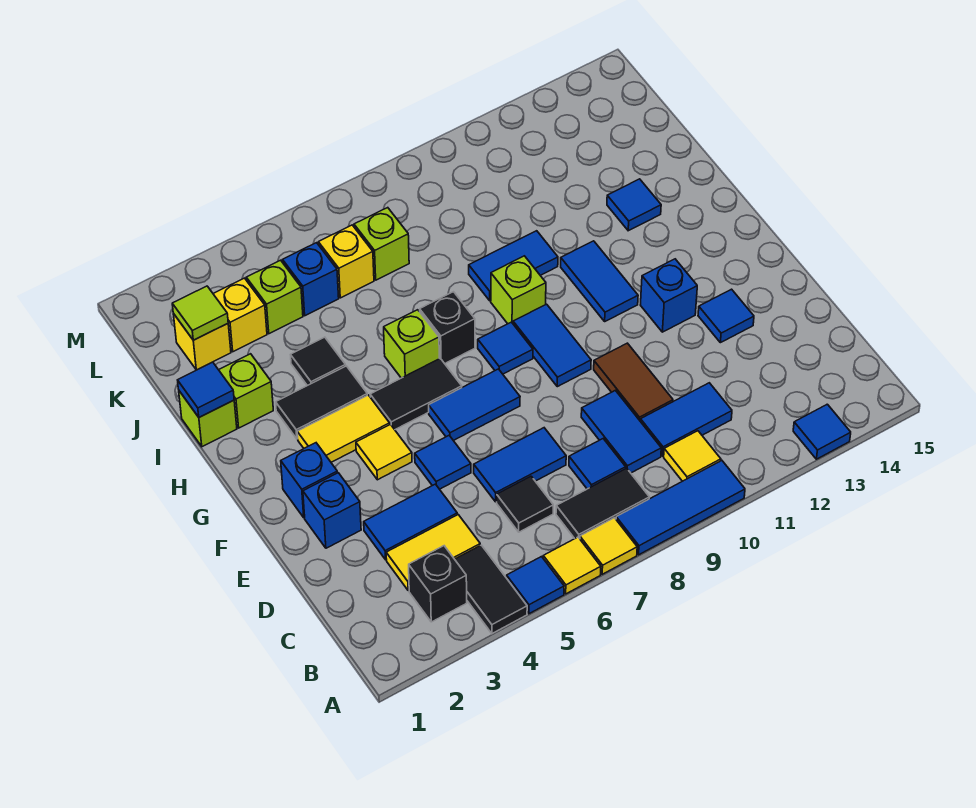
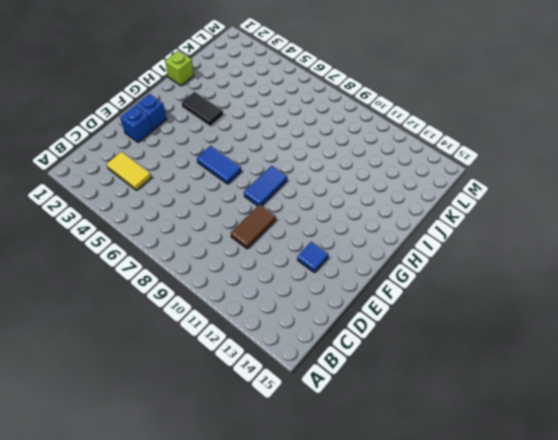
none -> black tile A4:B4 level 1
none -> blue tile A5 level 1
none -> yellow tile A6 level 1
none -> yellow tile A7 level 1

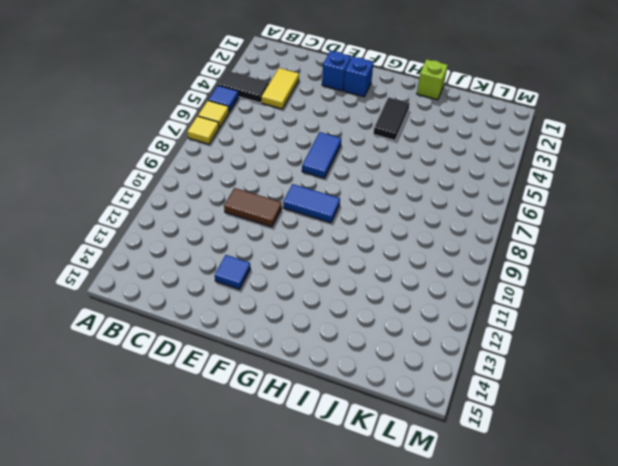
none -> blue tile A8:A10 level 1
none -> blue tile A13 level 1
none -> black brick B3 level 1
none -> black tile B7:B8 level 1

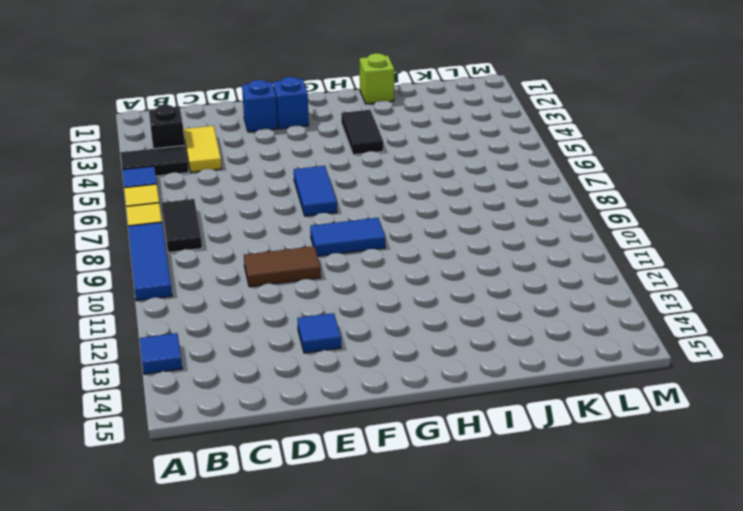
none -> yellow tile B10 level 1
none -> black tile C6 level 1
none -> blue tile C8 level 1
none -> blue tile C9:D9 level 1

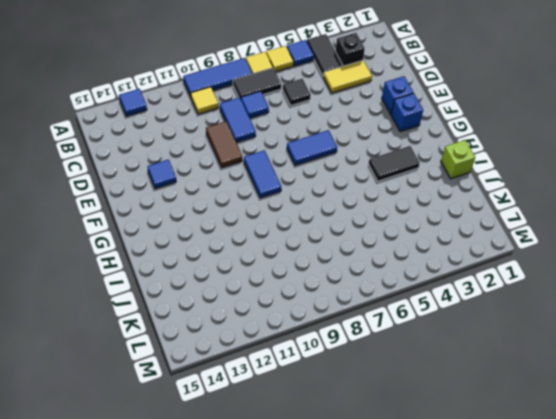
none -> blue tile C10:C11 level 1
none -> blue tile D3:D4 level 1
none -> blue tile D6:D7 level 1
none -> blue tile E5 level 1

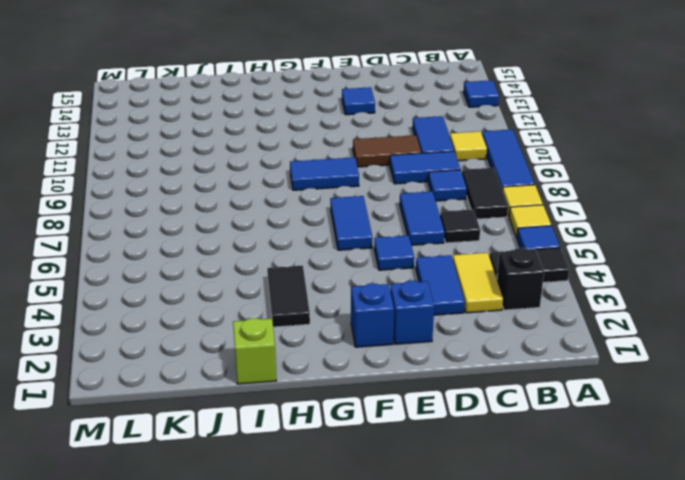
none -> yellow tile F4 level 1
none -> blue brick F12 level 1
none -> yellow tile G3:G4 level 1
none -> black tile G5:G6 level 1

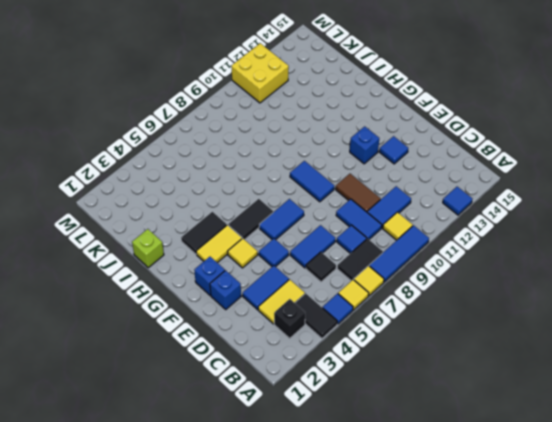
yellow brick L11:M12 level 1 -> none
none -> blue tile G8 level 1
none -> blue tile G11:H11 level 1
none -> lime brick H6 level 1
none -> black brick H7 level 1

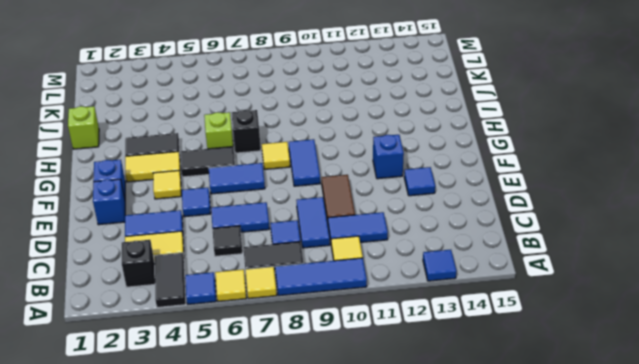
yellow tile G8 level 1 -> blue tile G8 level 1
none -> blue tile G11:H11 level 1
none -> lime brick H9 level 1
none -> lime brick I2 level 1
none -> black tile I4 level 1

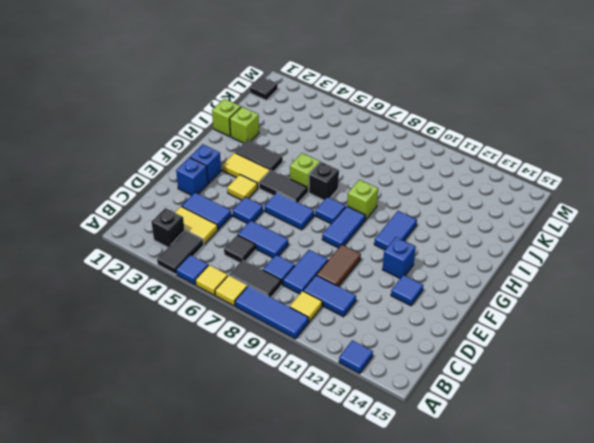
black tile L1 level 1 -> black tile I4 level 1
none -> blue tile I9:I10 level 1
none -> blue tile I13 level 1
none -> yellow brick K2 level 1
none -> yellow brick K3 level 1

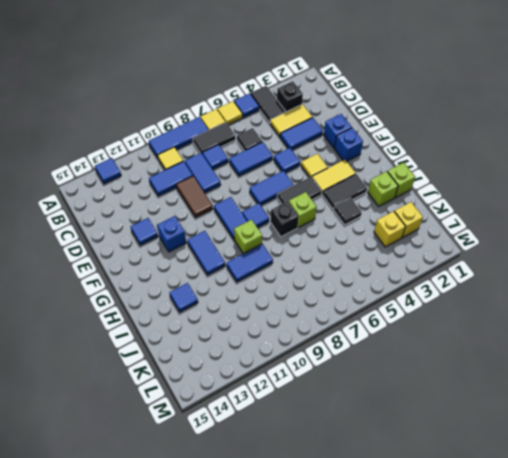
none -> lime brick K4 level 1
none -> blue brick K5 level 1
none -> yellow brick K6 level 1
none -> lime brick K7 level 1

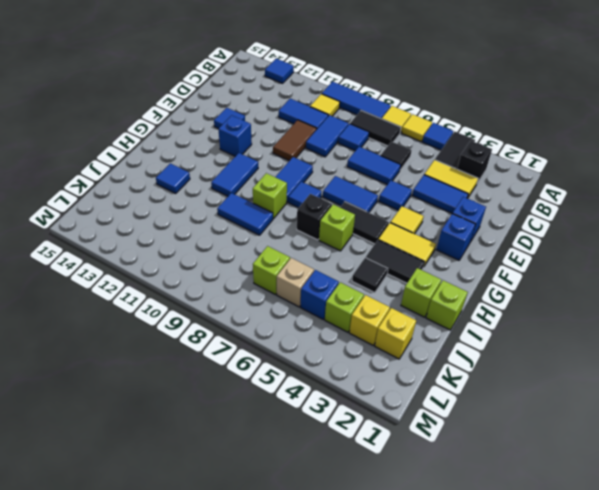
tan brick K6 level 1 -> yellow brick K6 level 1
none -> blue tile I1 level 2
none -> lime tile K2 level 2

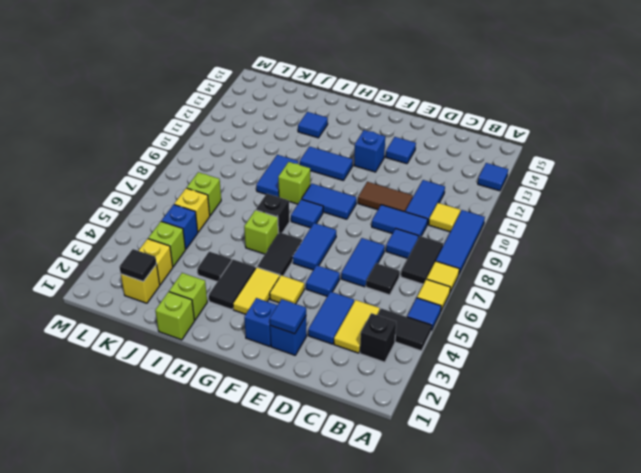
blue tile E2 level 2 -> blue tile I1 level 2
black tile K2 level 2 -> lime tile K2 level 2

